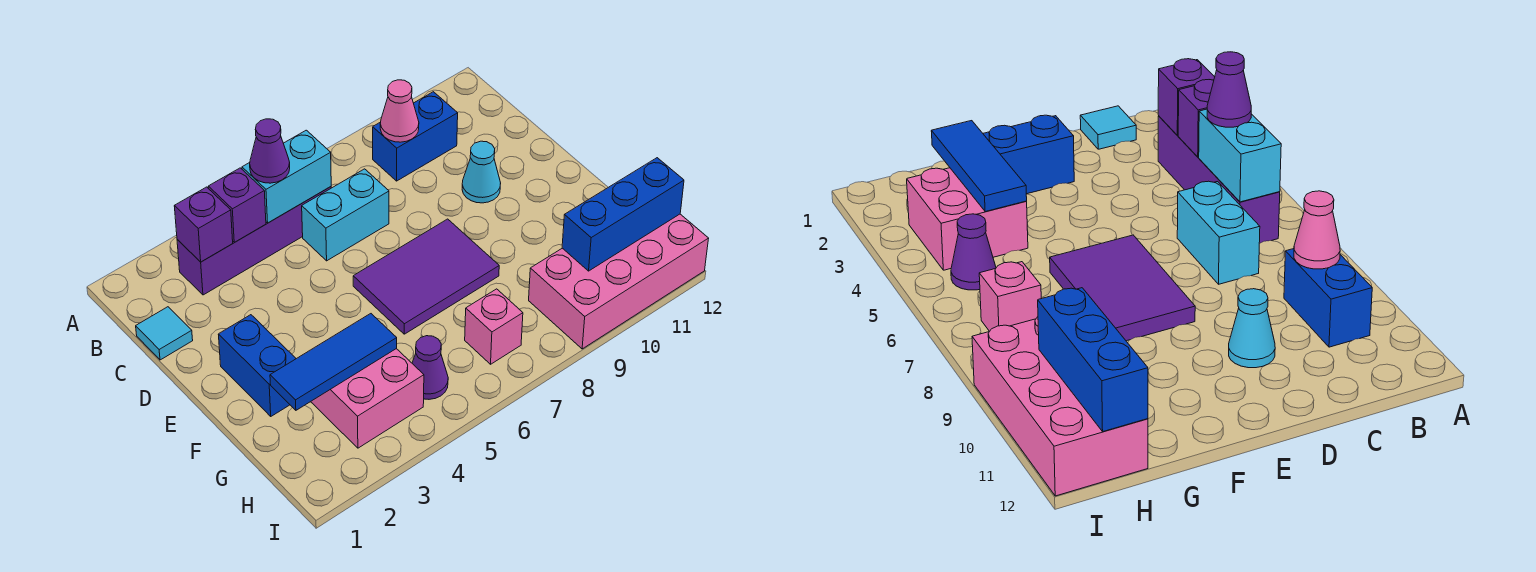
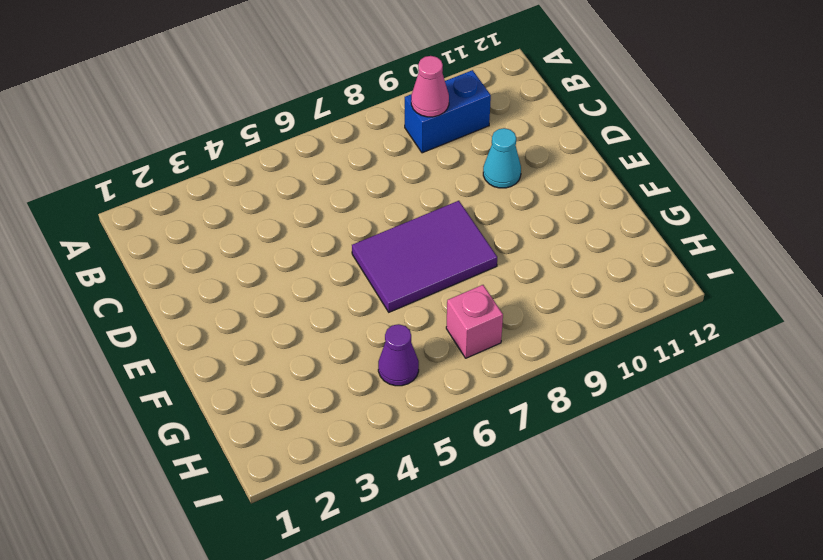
none -> purple brick B3:B6 level 1
none -> cyan tile C1 level 1
none -> cyan brick C6:C7 level 1

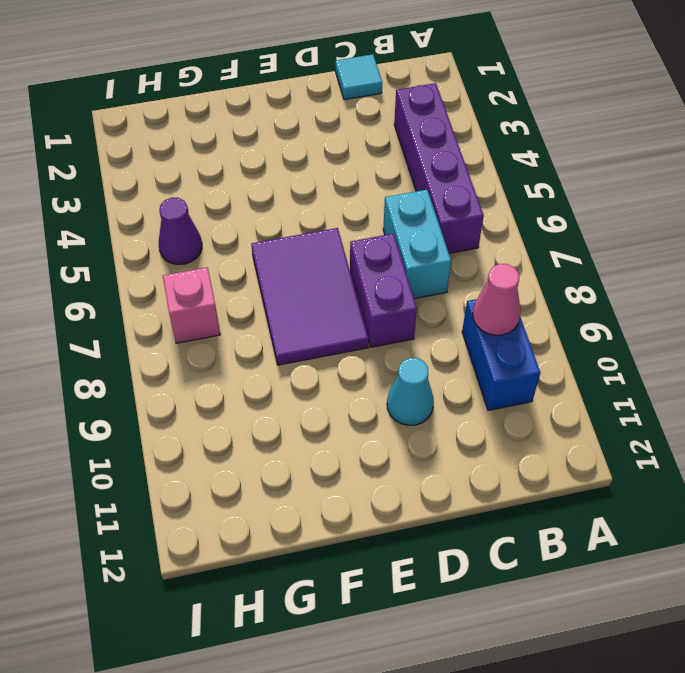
purple brick D7:D8 level 1 -> none
none -> blue brick E2:F2 level 1
none -> pink brick G3:H4 level 1
none -> pink brick H9:I12 level 1

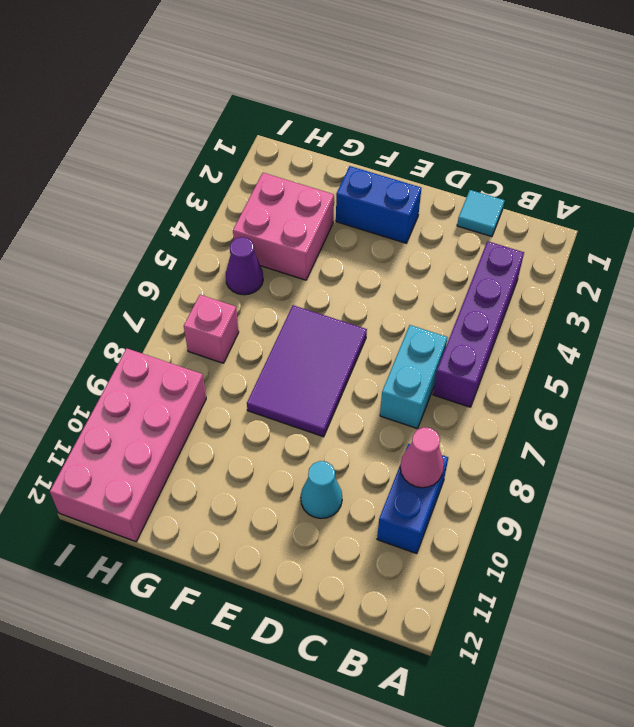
none -> purple brick B3 level 2
none -> purple brick B4 level 2
none -> cyan brick B5:B6 level 2

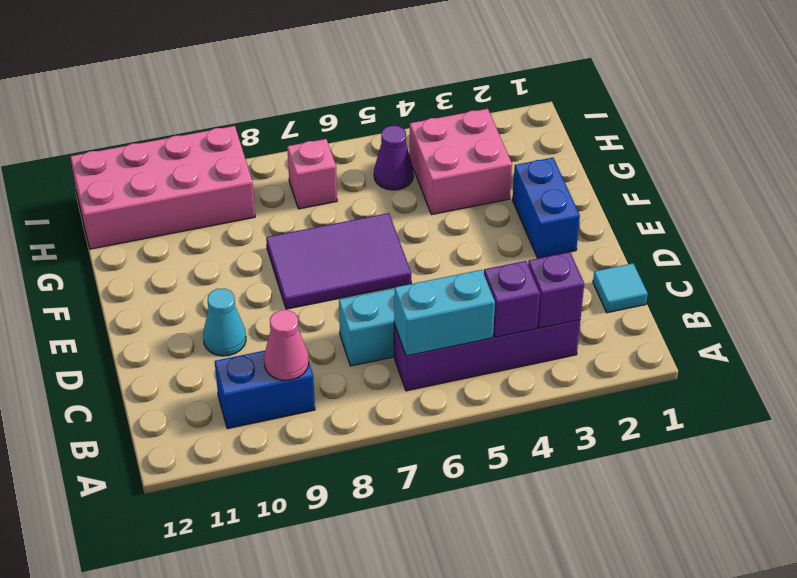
none -> blue tile G2:G4 level 2
none -> blue brick H10:H12 level 2
none -> purple cone B5 level 3

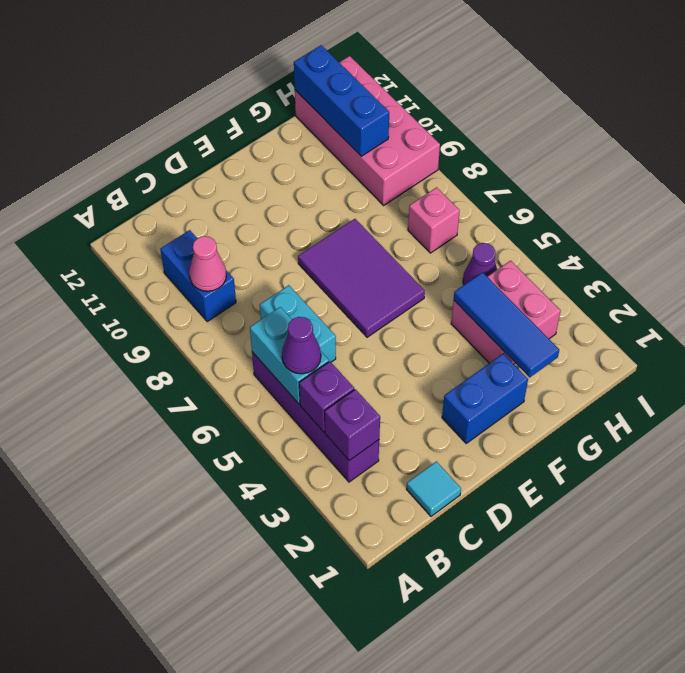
none -> cyan cone D10 level 1

